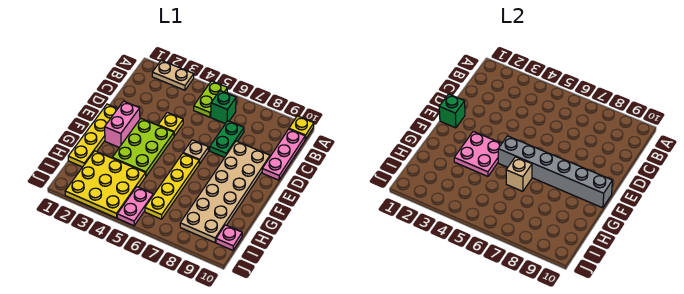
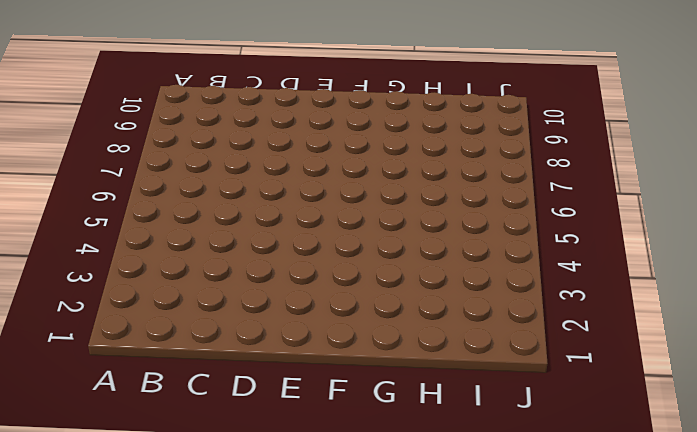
none -> tan plate A2:A3 level 1
none -> lime plate A5:B5 level 1
none -> yellow plate A10 level 1

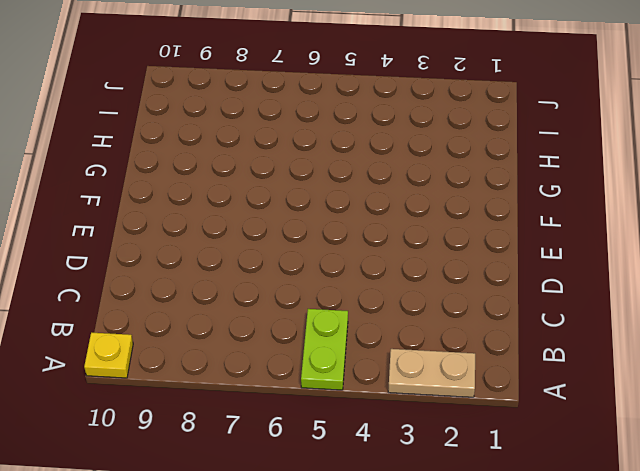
none -> green brick B6 level 1
none -> pink plate B10:D10 level 1
none -> green plate C7:D7 level 1

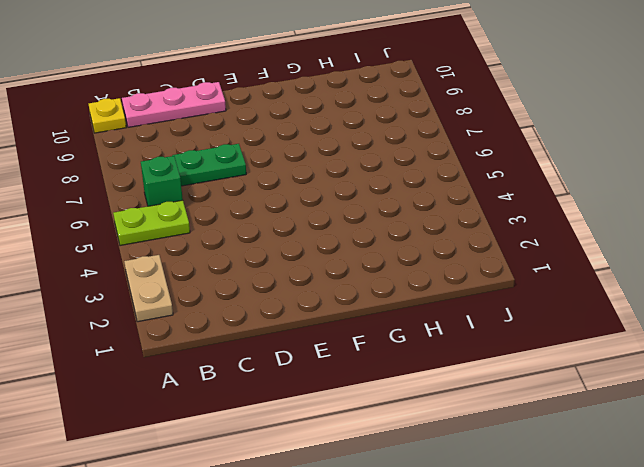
none -> yellow plate D4 level 1
none -> tan plate D8:I9 level 1
none -> yellow plate E1:H1 level 1

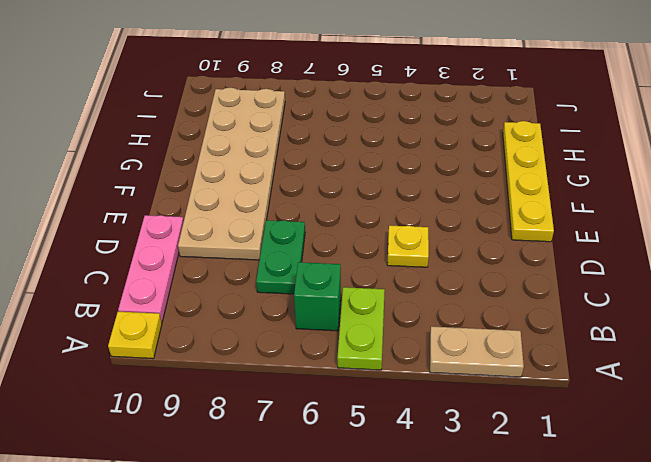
none -> pink brick E2:F2 level 1
none -> lime plate E3:G4 level 1
none -> tan plate E6 level 1

